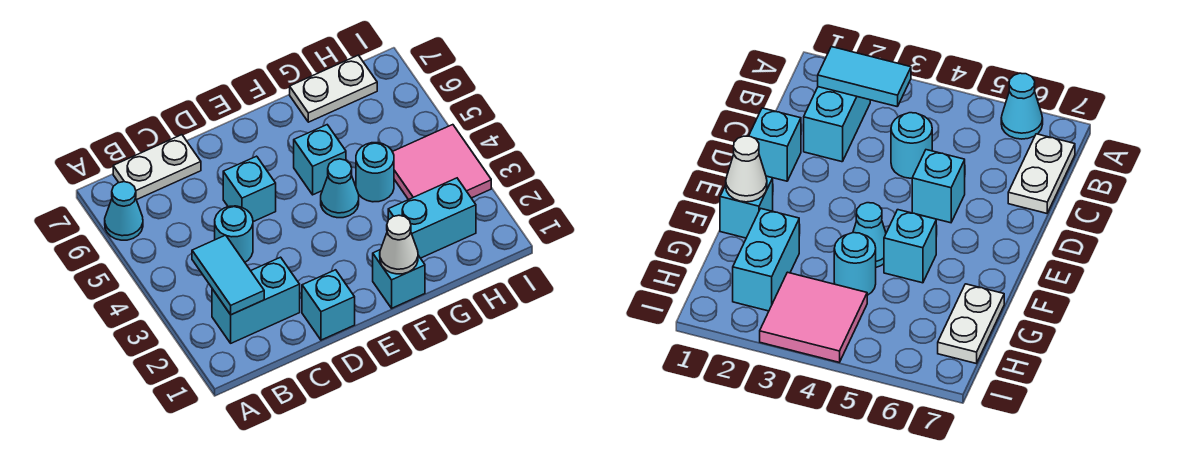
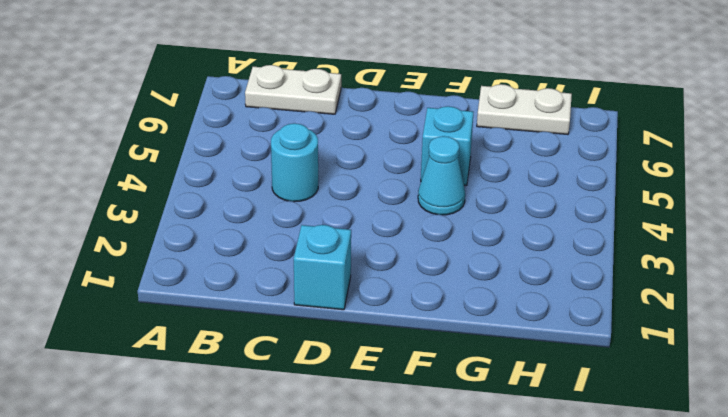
none -> cyan cone A6 level 1
none -> cyan brick B2:C2 level 1
none -> cyan brick D5 level 1

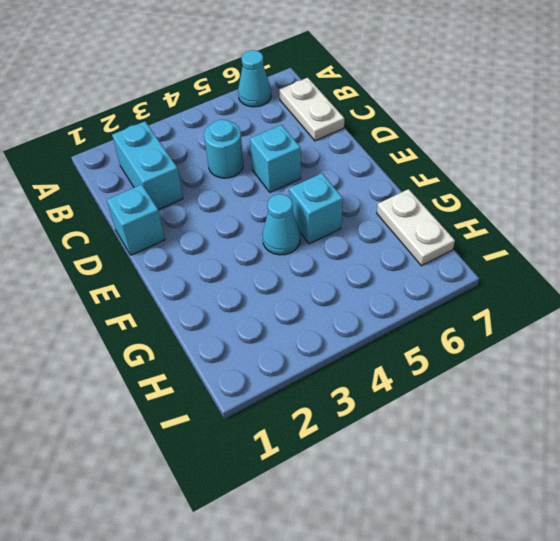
none -> cyan brick F1 level 1
none -> cyan brick G2:H2 level 1
none -> cyan round brick G4 level 1

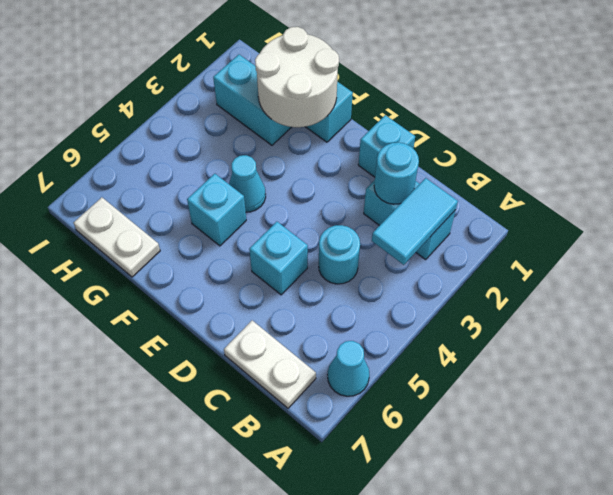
cyan round brick C2 level 2 -> cyan round brick G4 level 1
white round brick F1:G2 level 2 -> white cone F1 level 2
none -> pink tile H3:I4 level 1

